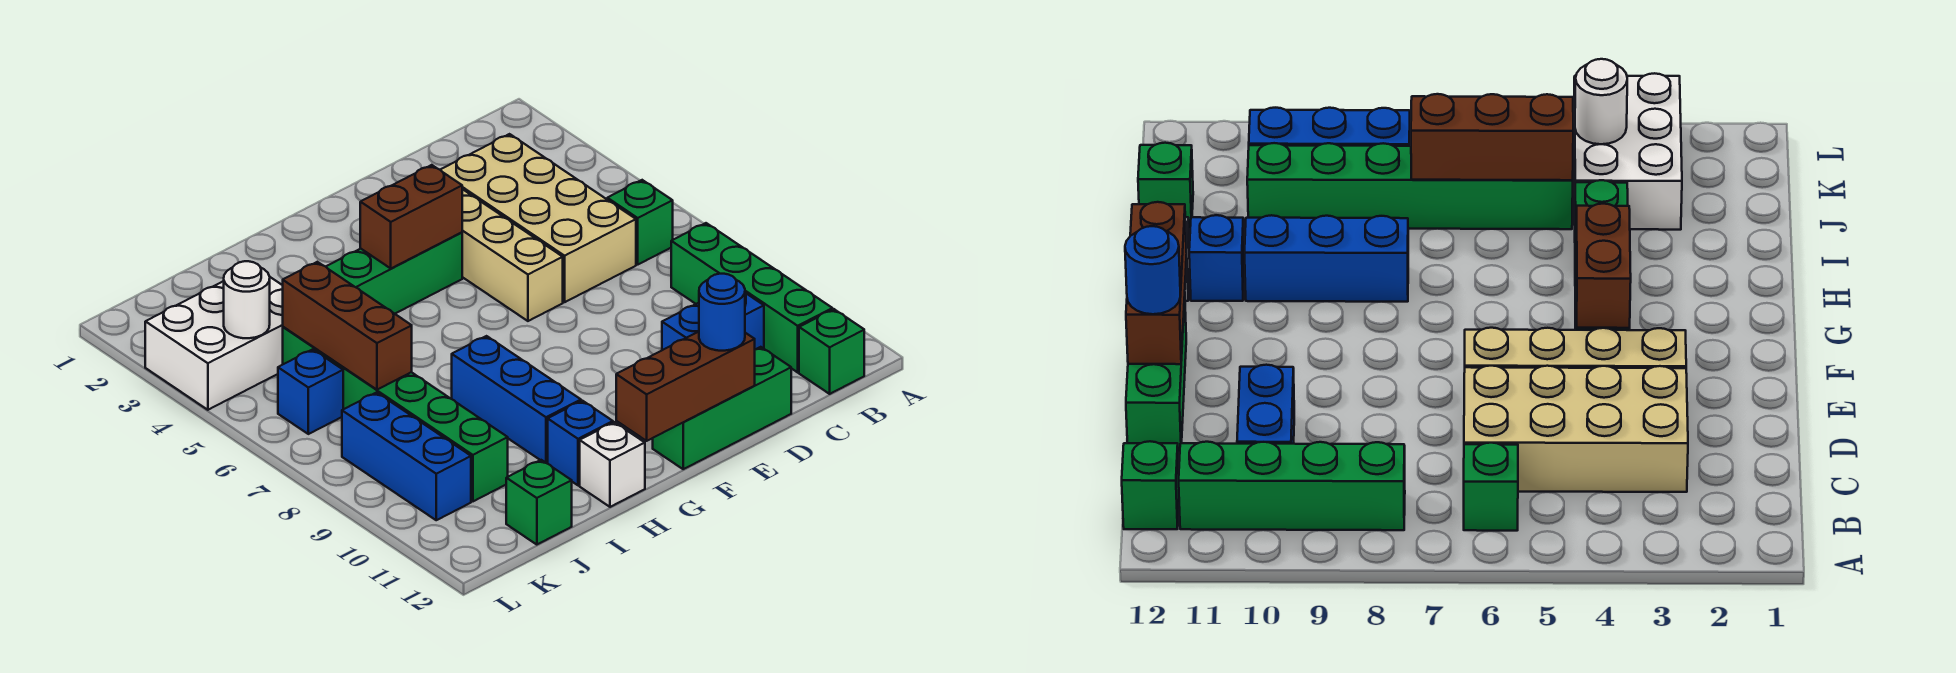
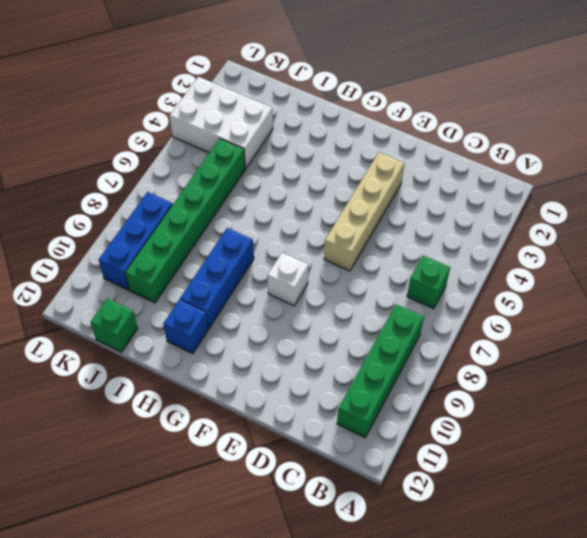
white brick F8 level 1 -> white brick H12 level 1
none -> green brick B12 level 1
none -> tan brick C3:D6 level 1
none -> blue brick C10:D10 level 1

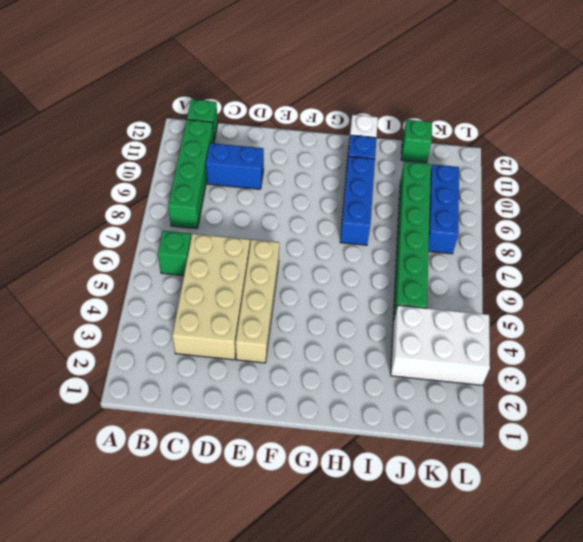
none -> green brick D12:F12 level 1
none -> green brick F4:I4 level 1
none -> blue brick K6 level 1

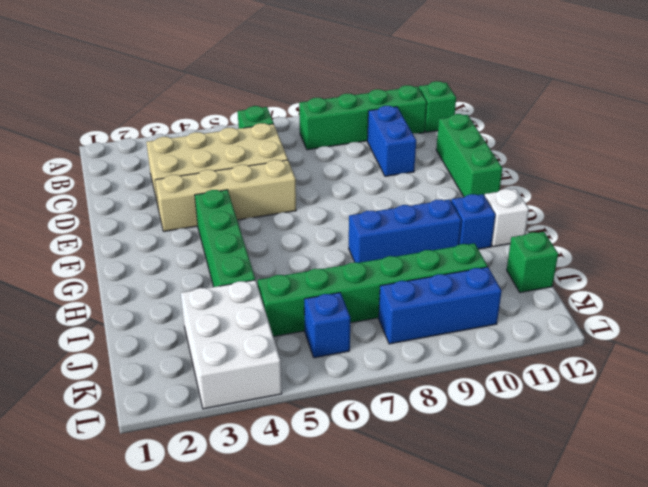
none -> brown brick E12:G12 level 2
none -> brown brick F4:G4 level 2
none -> brown brick J5:J7 level 2

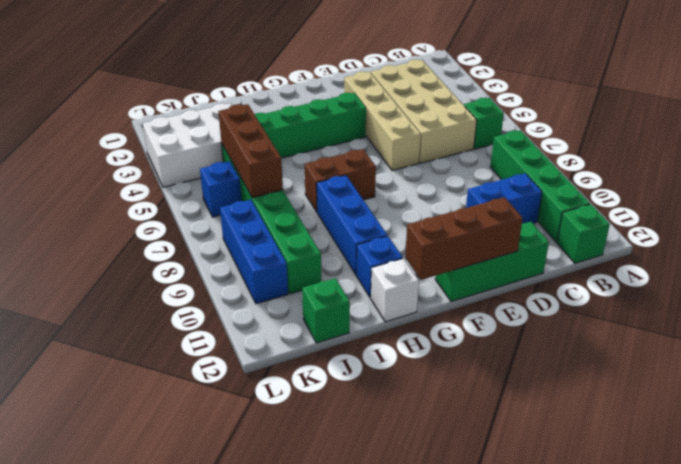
brown brick G7:H7 level 1 -> brown brick F4:G4 level 2
none -> white round brick K4 level 2
none -> blue round brick E12 level 3

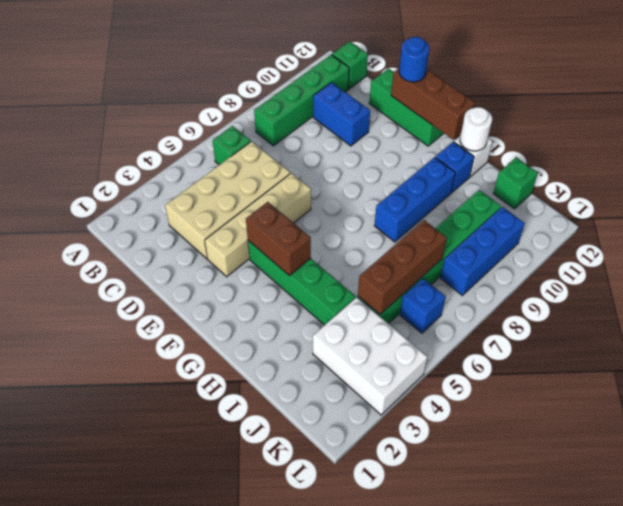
white round brick H12 level 2 -> white round brick K4 level 2

